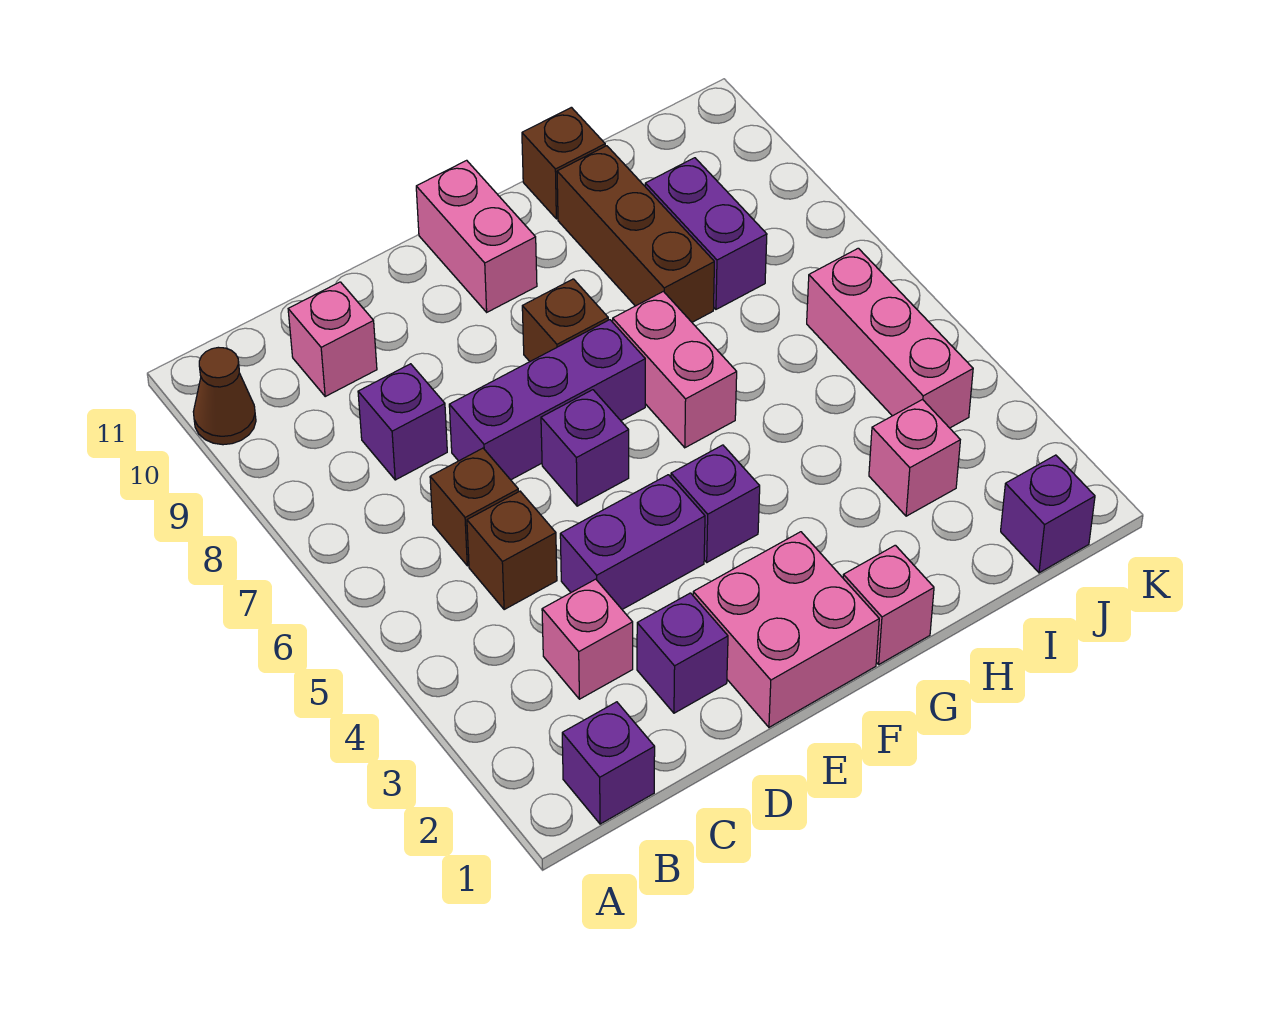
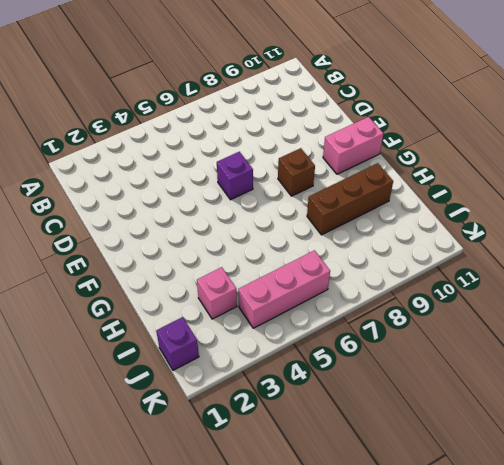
none -> brown cone A10 level 1
none -> purple brick B1 level 1
none -> pink brick C3 level 1

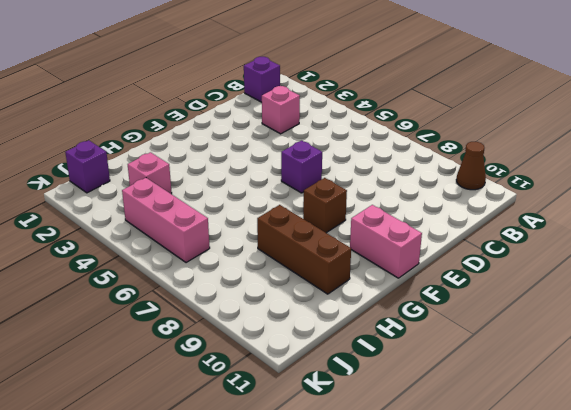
none -> brown brick C5 level 1
none -> brown brick C6 level 1
none -> purple brick C8 level 1

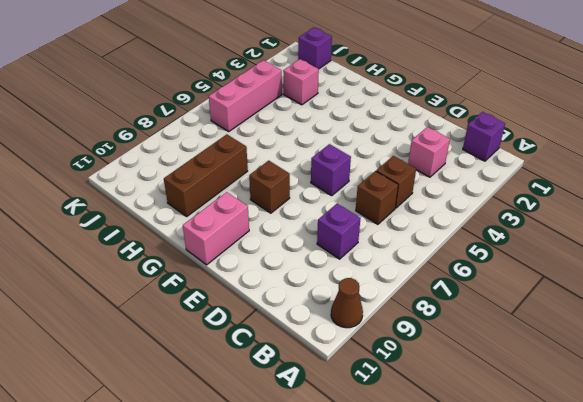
none -> pink brick C10 level 1
none -> purple brick D2 level 1
none -> purple brick D4:E4 level 1

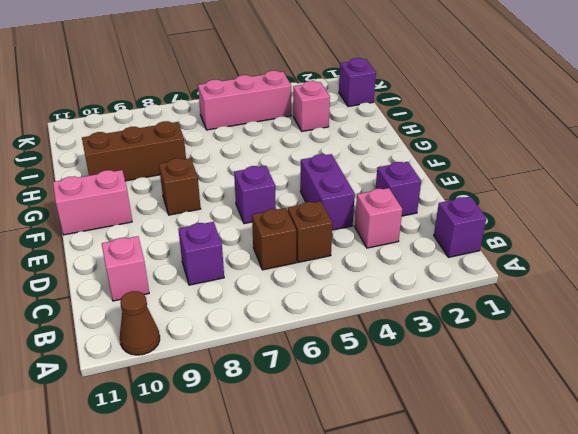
none -> purple brick D7:F7 level 1
none -> pink brick E1:F2 level 1
none -> purple brick F4 level 1

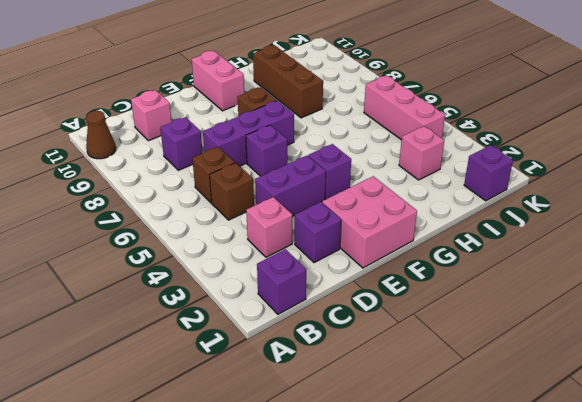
none -> pink brick G1 level 1
none -> pink brick G6:G7 level 1
none -> brown brick H11 level 1

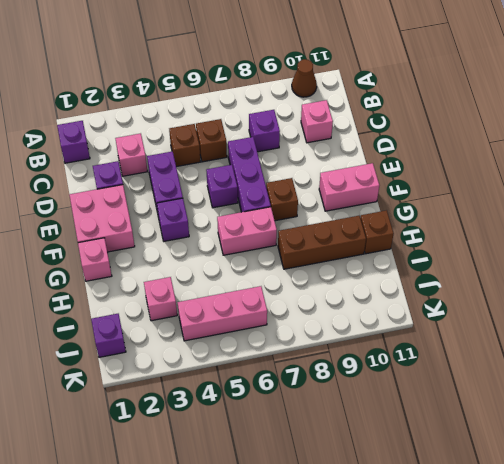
none -> purple brick I8:I9 level 1

